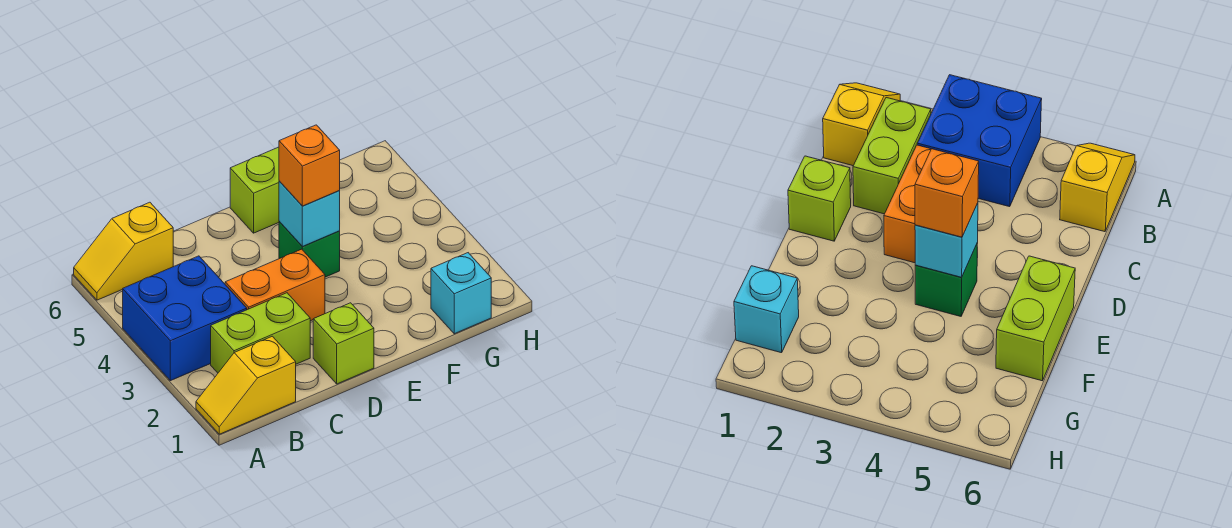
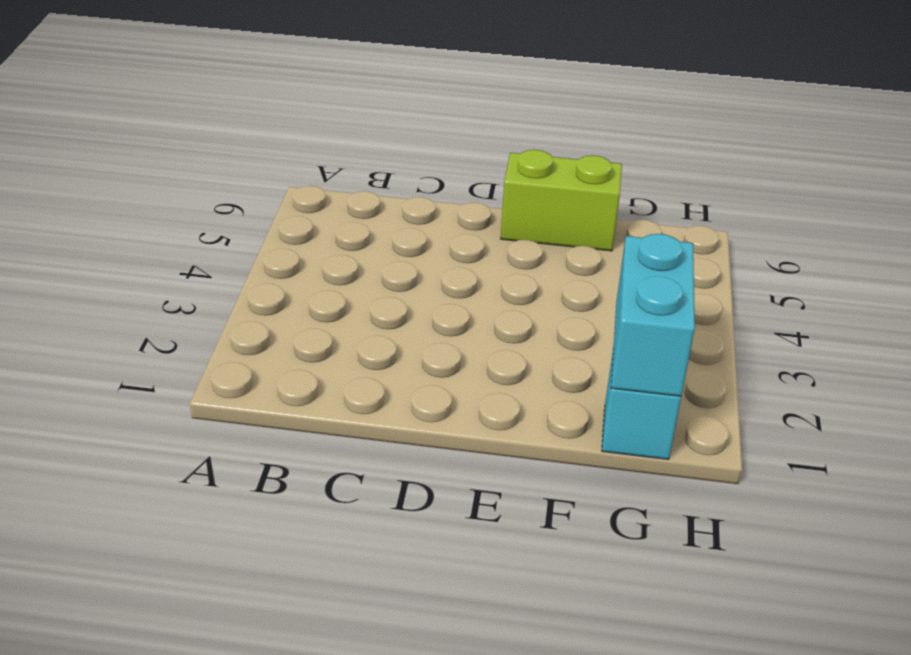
cyan brick G1:G2 level 2 -> none
none -> yellow slope A1:B1 level 1 top B
none -> blue brick A3:B4 level 1

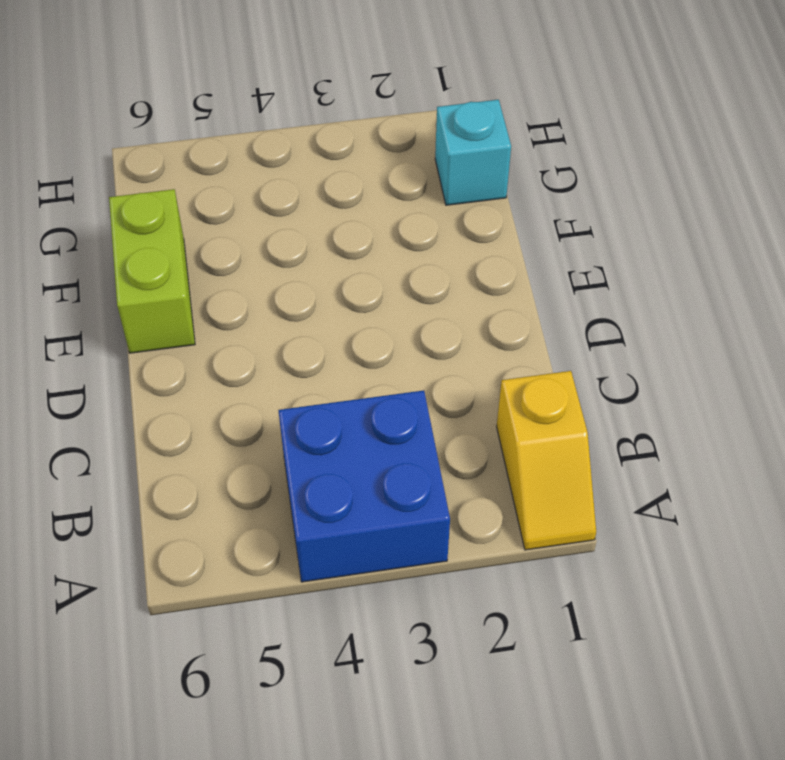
none -> yellow slope A6:B6 level 1 top B
none -> lime brick B2:C2 level 1

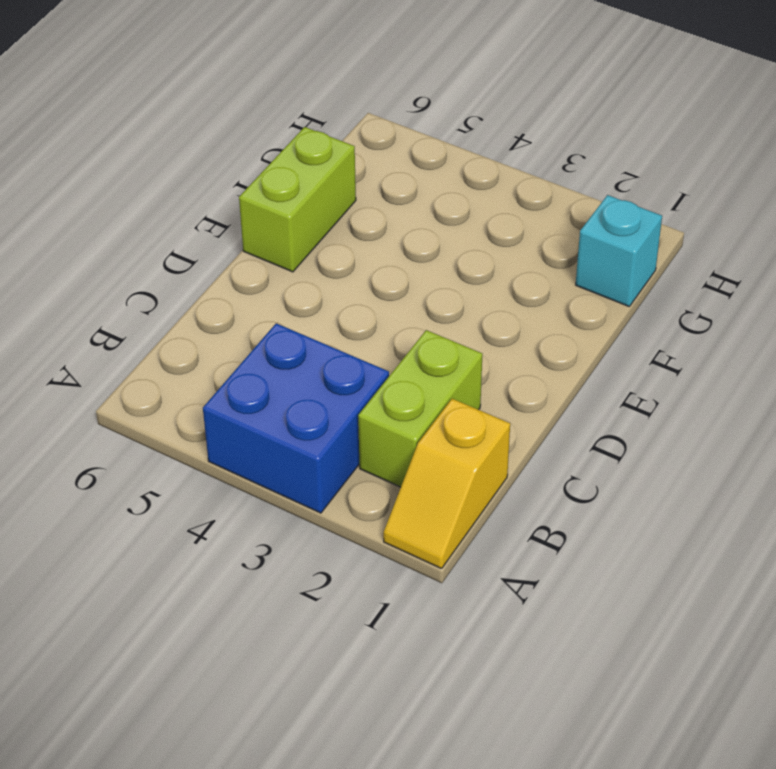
none -> yellow slope A6:B6 level 1 top B
none -> orange brick C3:D3 level 1

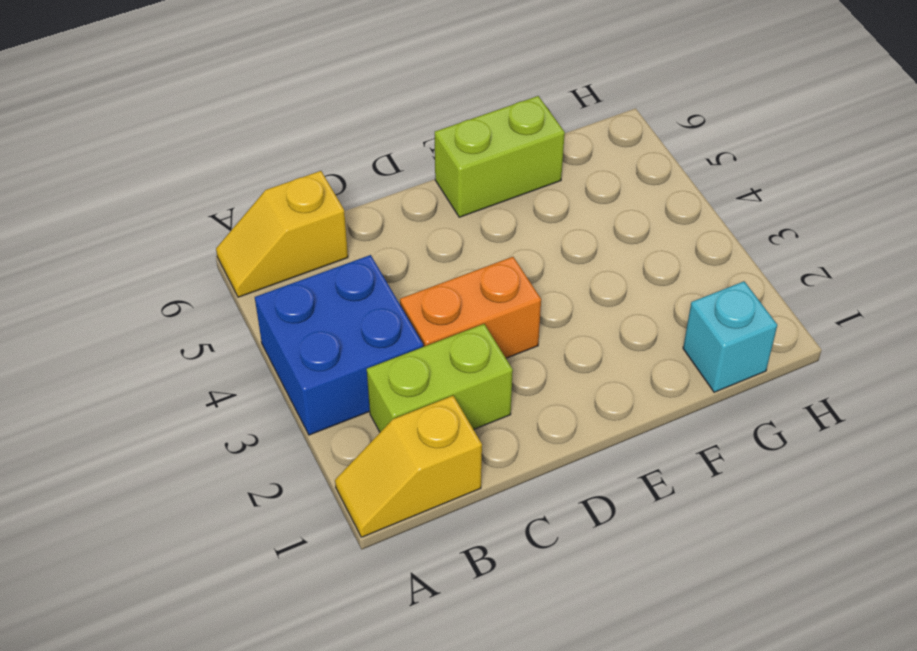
none -> lime brick D1 level 1
none -> green brick E4 level 1

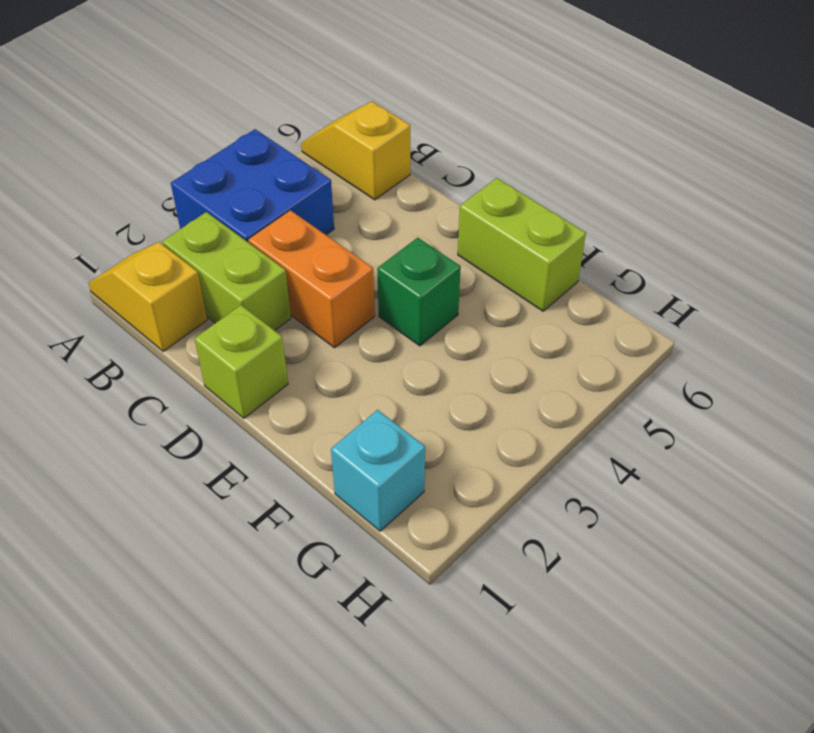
none -> cyan brick E4 level 2
none -> orange brick E4 level 3

